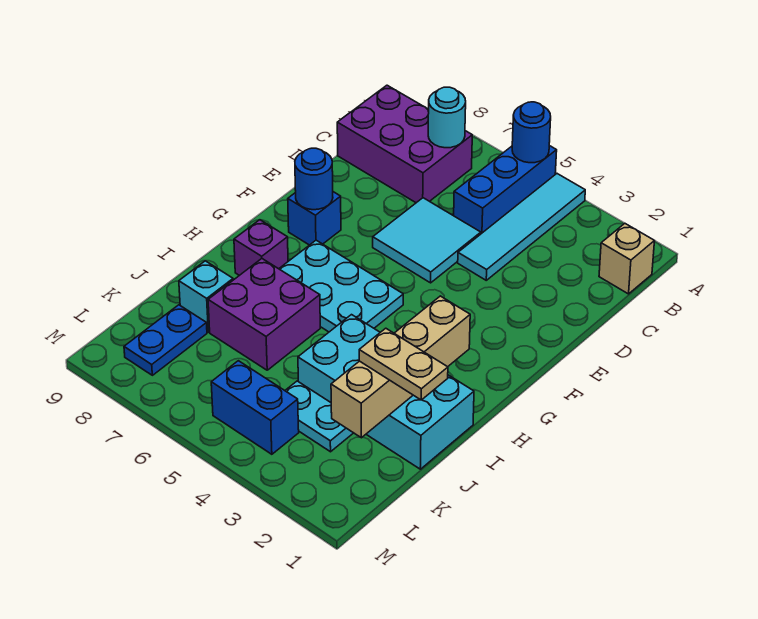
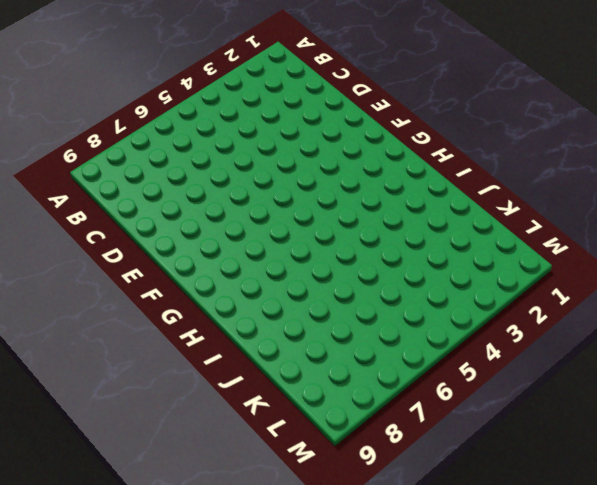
none -> cyan tile A4:D4 level 1
none -> blue brick A5:C5 level 1
none -> tan brick B1 level 1

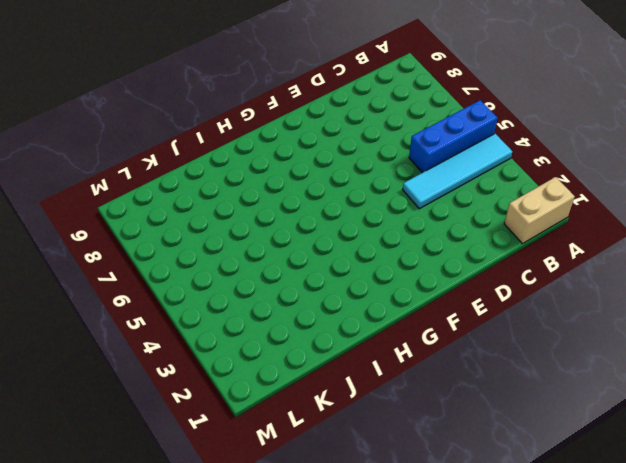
tan brick A1:B1 level 1 -> tan brick B1 level 1
none -> purple brick B7:C9 level 1
none -> cyan tile D5:E6 level 1
none -> blue brick F8 level 1

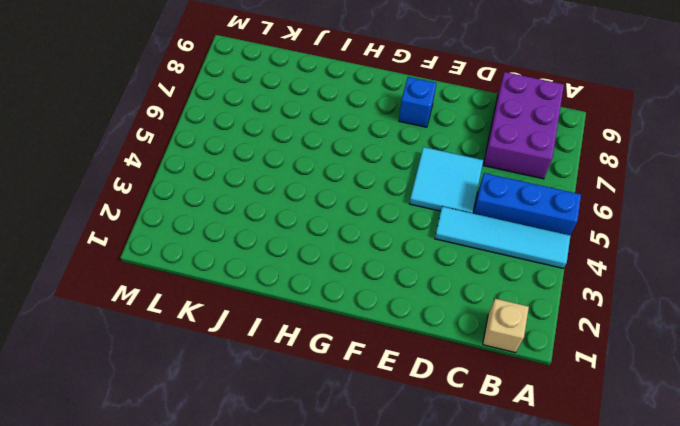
none -> cyan plate G5:H7 level 1
none -> purple brick H8 level 1
none -> cyan brick I1:J4 level 1

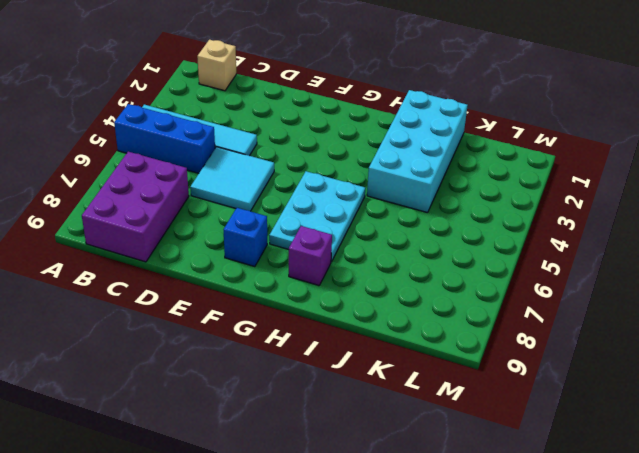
none -> purple brick I6:J7 level 1
none -> cyan brick J8 level 1
none -> cyan plate K3:K4 level 1

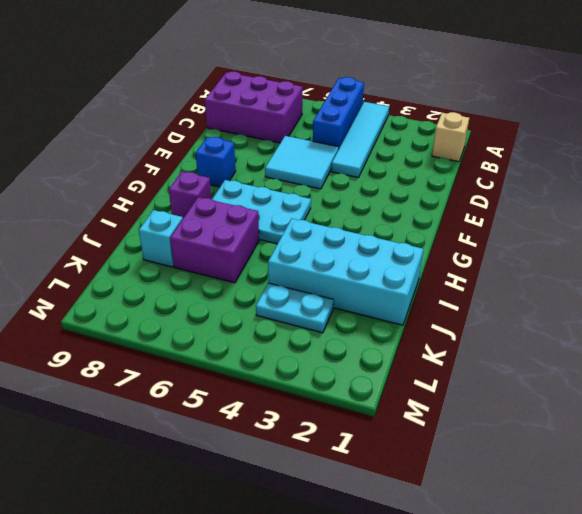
none -> blue plate K8:L8 level 1
none -> blue brick L4:L5 level 1
none -> blue round brick A5 level 2

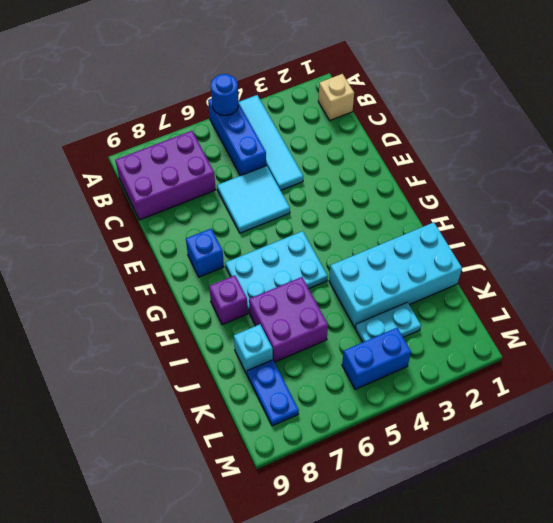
none -> cyan round brick B7 level 2
none -> blue round brick F8 level 2
none -> tan brick H2:K2 level 2

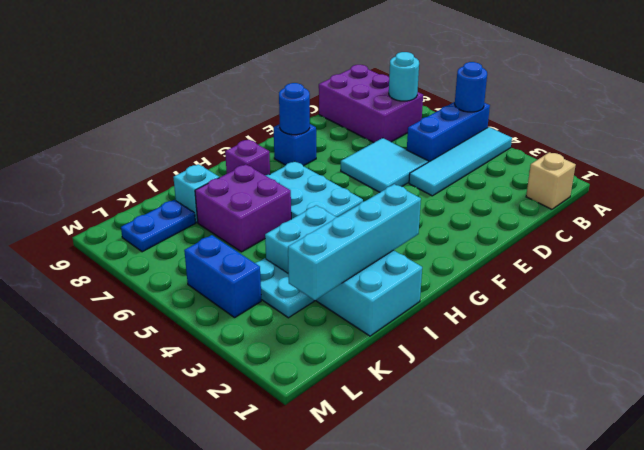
cyan brick H2:K2 level 2 -> tan brick H2:K2 level 2
none -> tan plate J1:J2 level 3

